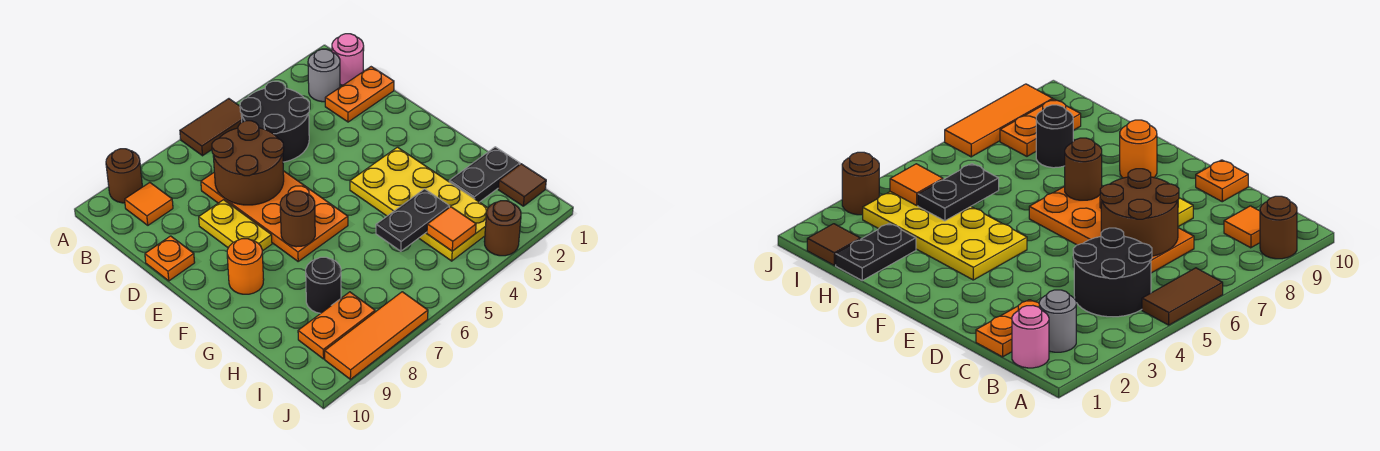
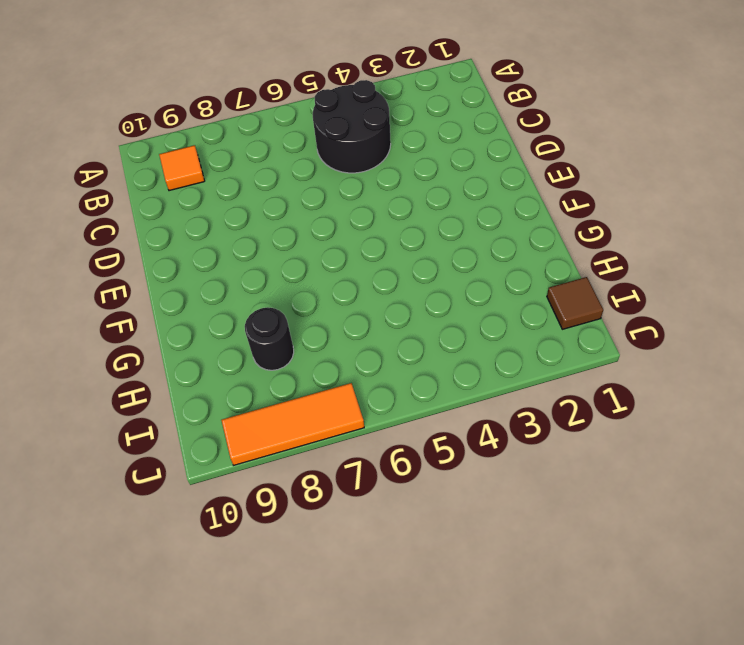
none -> brown tile A5:A6 level 1
none -> brown round brick A9 level 1
none -> pink round brick B1 level 1

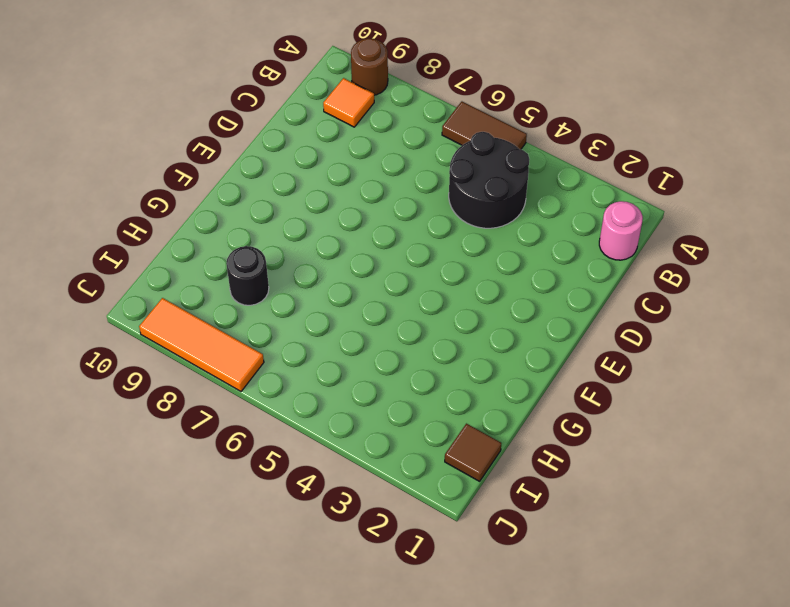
none -> grey round brick B2 level 1
none -> orange plate C1:C2 level 1
none -> orange plate C6:F7 level 1

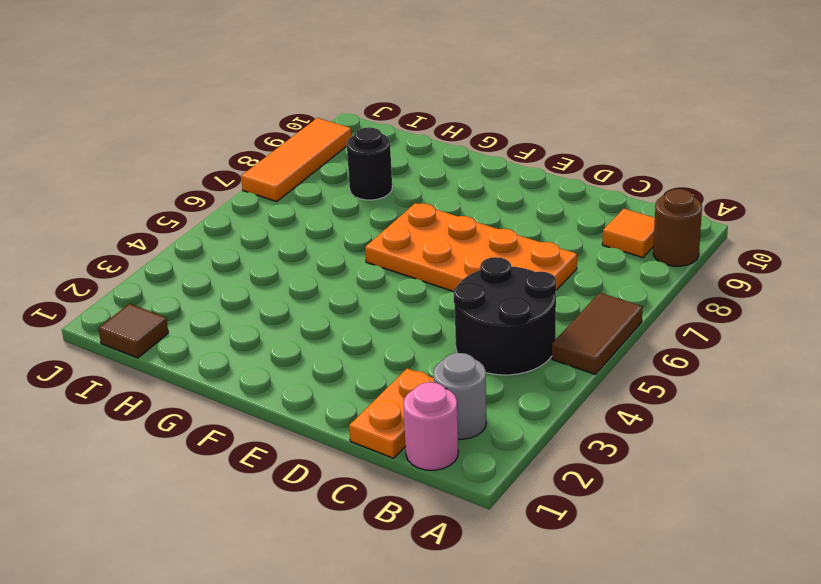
none -> yellow plate D8:E8 level 1
none -> orange plate D10 level 1
none -> yellow plate F3:I4 level 1

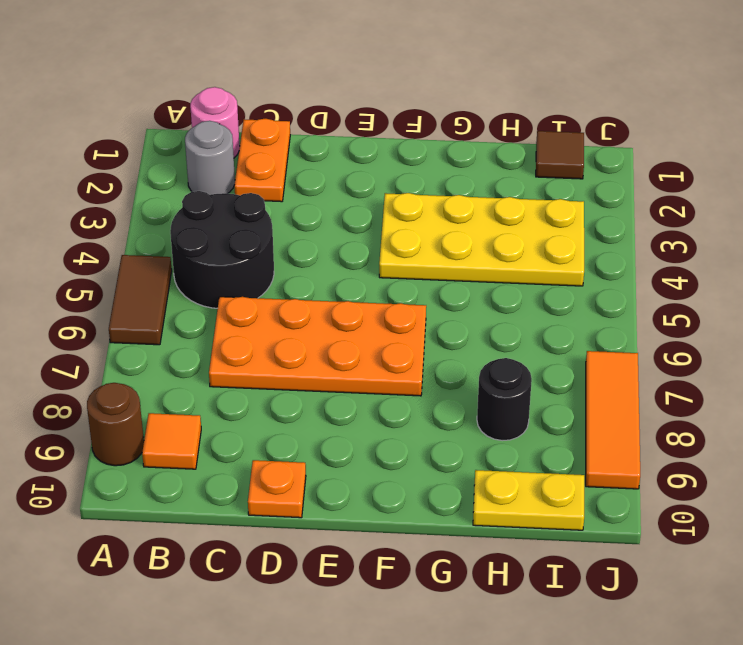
yellow plate H10:I10 level 1 -> yellow plate D8:E8 level 1
none -> orange round brick F9 level 1
none -> black plate H1:H2 level 1
none -> orange plate I8:I9 level 1

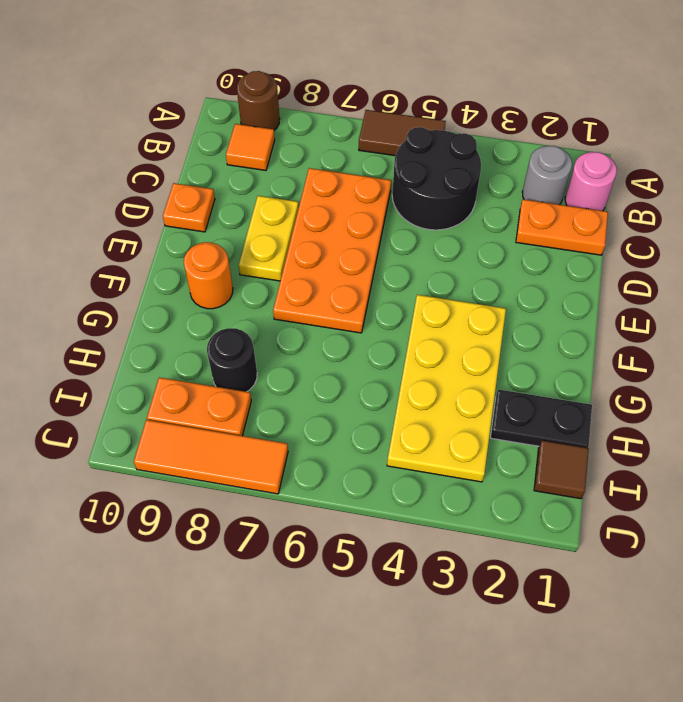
none -> brown round brick J3 level 1
none -> brown round brick C6:D7 level 2
none -> brown round brick F7 level 2

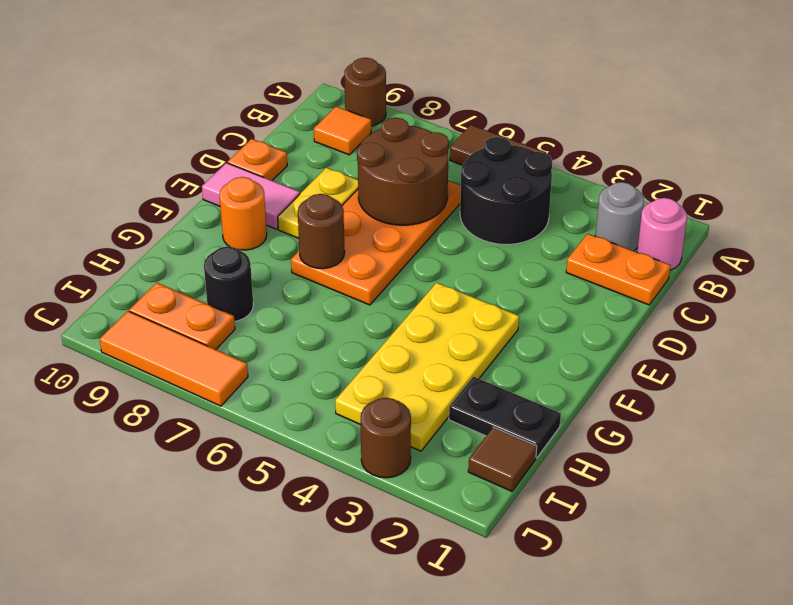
pink tile E9:E10 level 1 -> none
none -> black plate H4:H5 level 2
none -> orange tile I4 level 2

